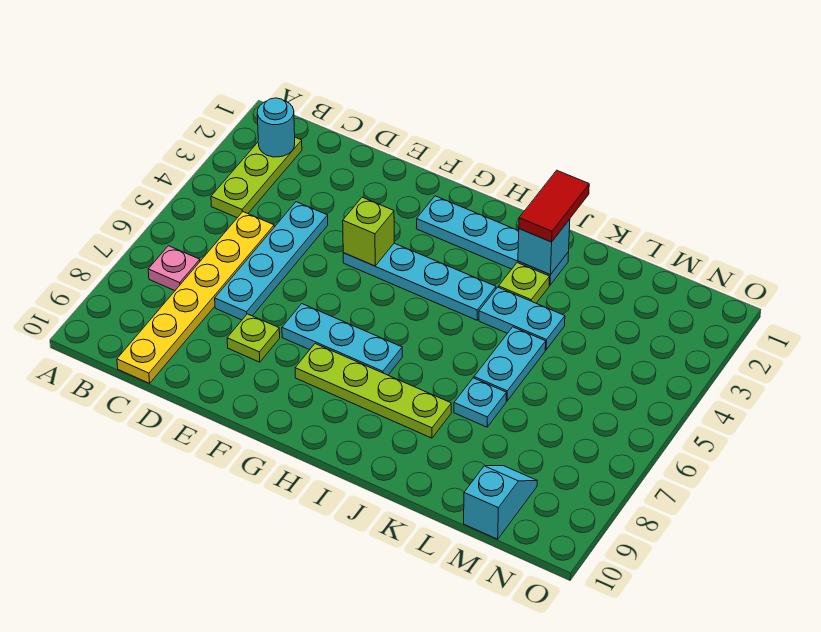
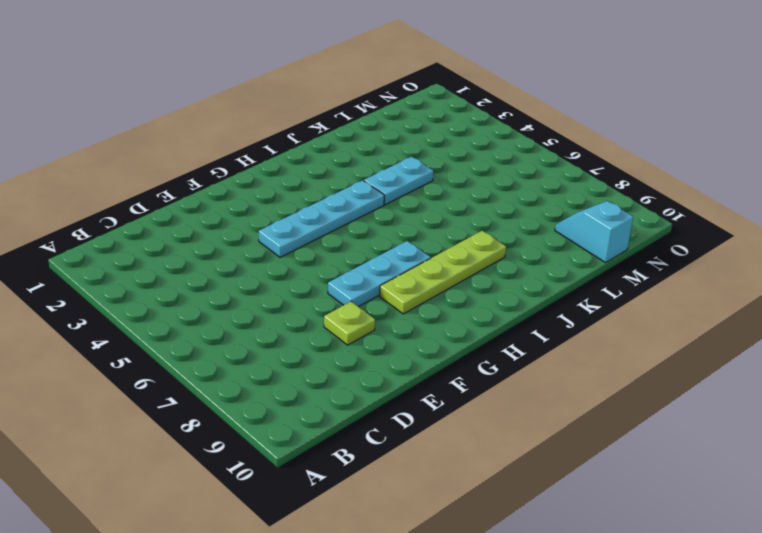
none -> lime plate B2:B4 level 1
none -> pink plate B7 level 1
none -> yellow plate C5:C10 level 1

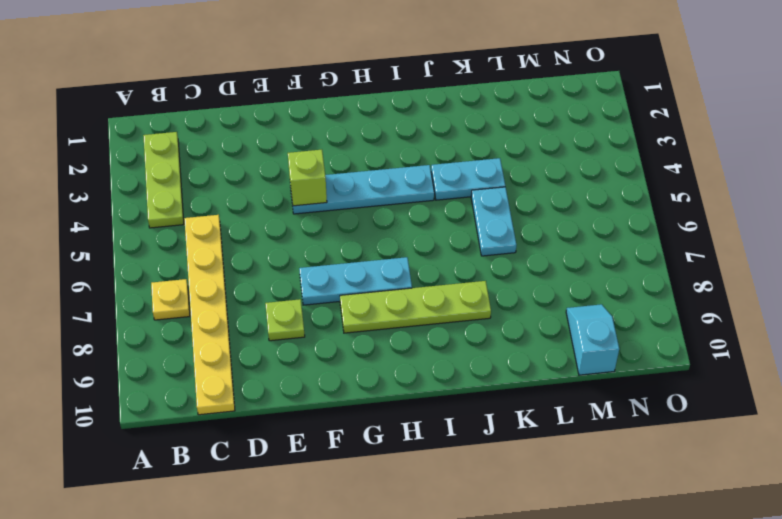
yellow plate B7 level 1 -> pink plate B7 level 1
none -> cyan plate D4:D7 level 1
none -> cyan plate G2:J2 level 1
none -> lime plate J3 level 1

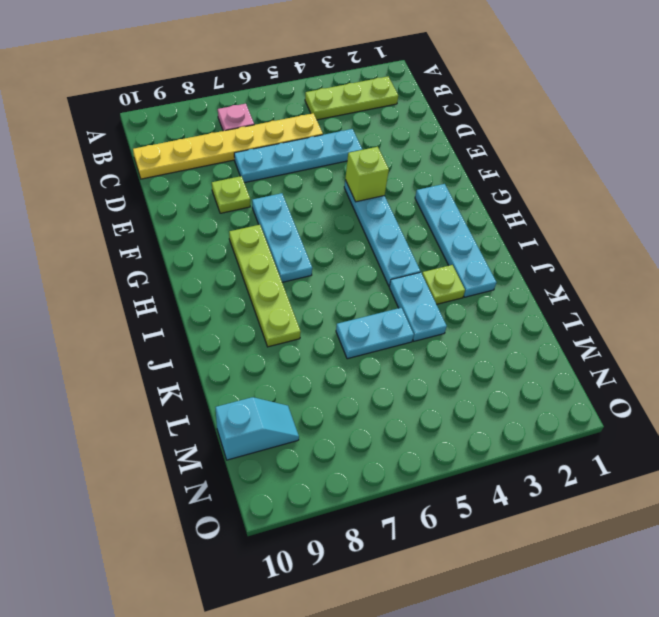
none -> cyan plate K7 level 1
none -> cyan round brick B2 level 2
none -> cyan brick J2 level 2

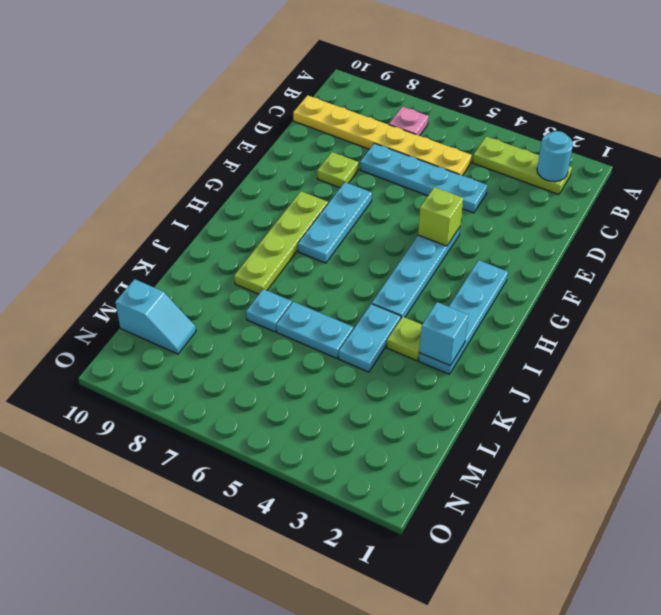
none -> red tile J1:J2 level 3

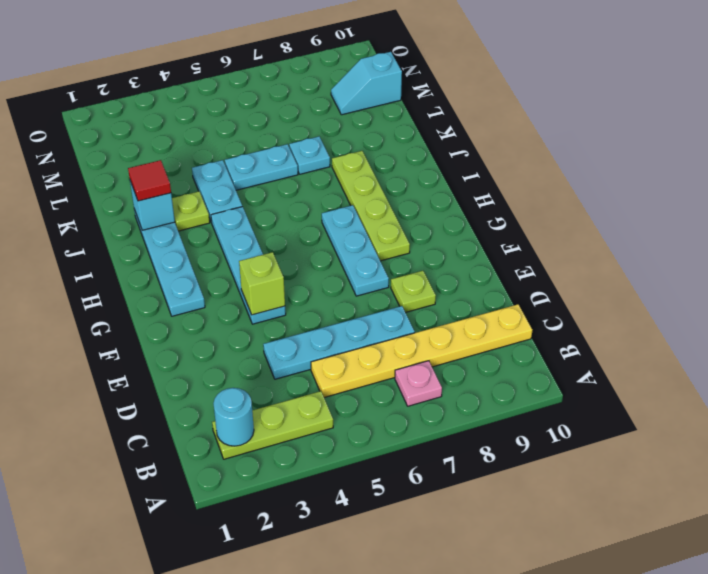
red tile J2 level 3 -> red tile J1:J2 level 3

